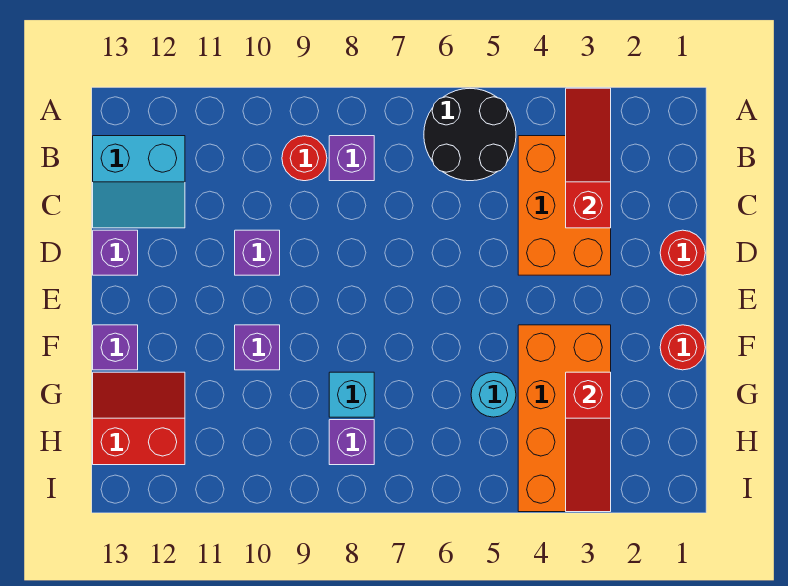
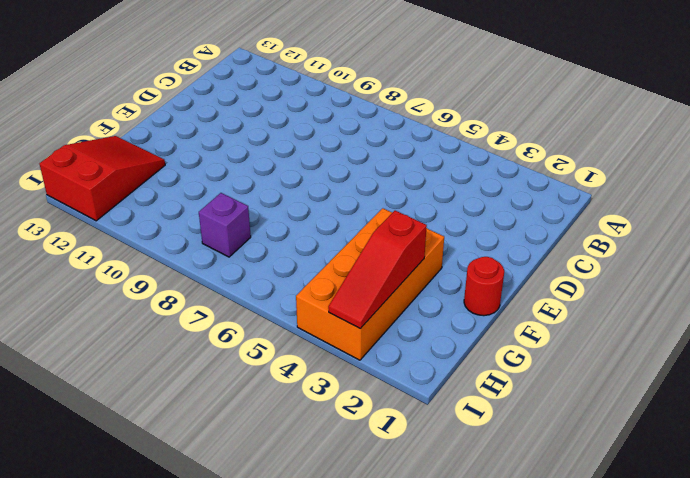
red slope G12:I13 level 1 top I -> red slope G12:H13 level 1 top H
none -> black round brick A5:B6 level 1
none -> orange brick B3:D4 level 1
none -> purple brick B8 level 1

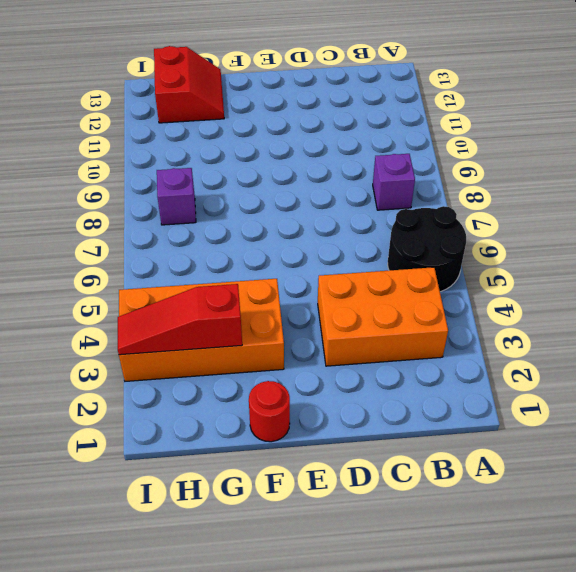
none -> red round brick B9 level 1
none -> cyan slope B12:C13 level 1 top B
none -> red round brick D1 level 1

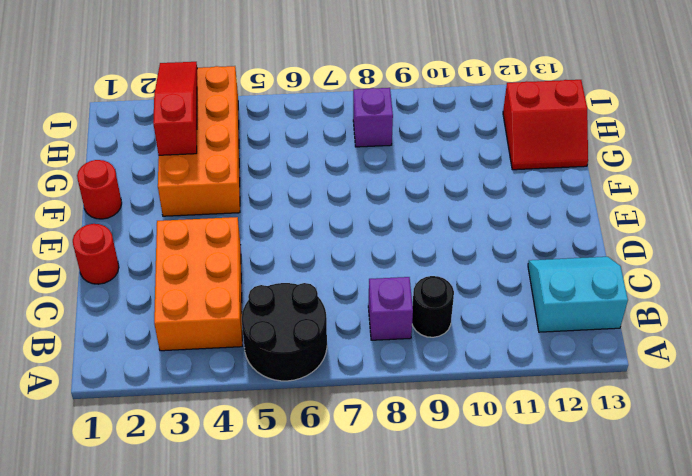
black round brick B9 level 1 -> red round brick B9 level 1
none -> purple brick D10 level 1
none -> purple brick D13 level 1
none -> purple brick F10 level 1

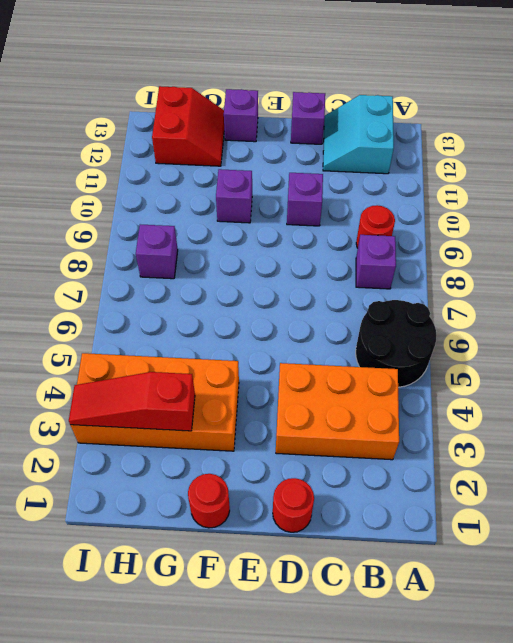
none -> cyan round brick G5 level 1
none -> cyan brick G8 level 1
none -> red slope A3:C3 level 2 top C

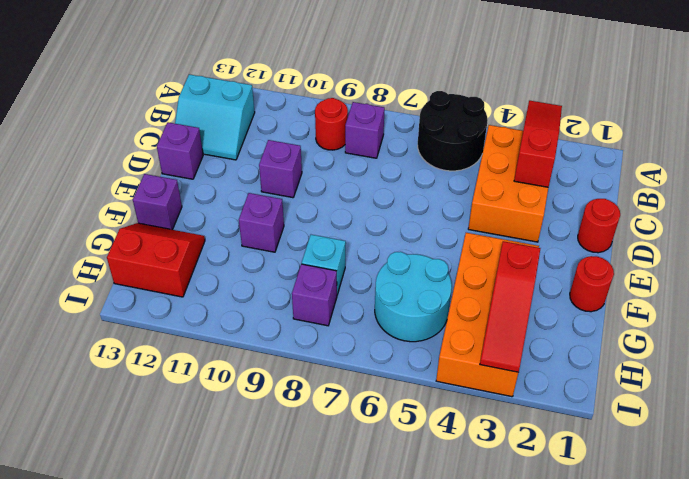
cyan round brick G5:H6 level 1 -> cyan round brick G5 level 1

